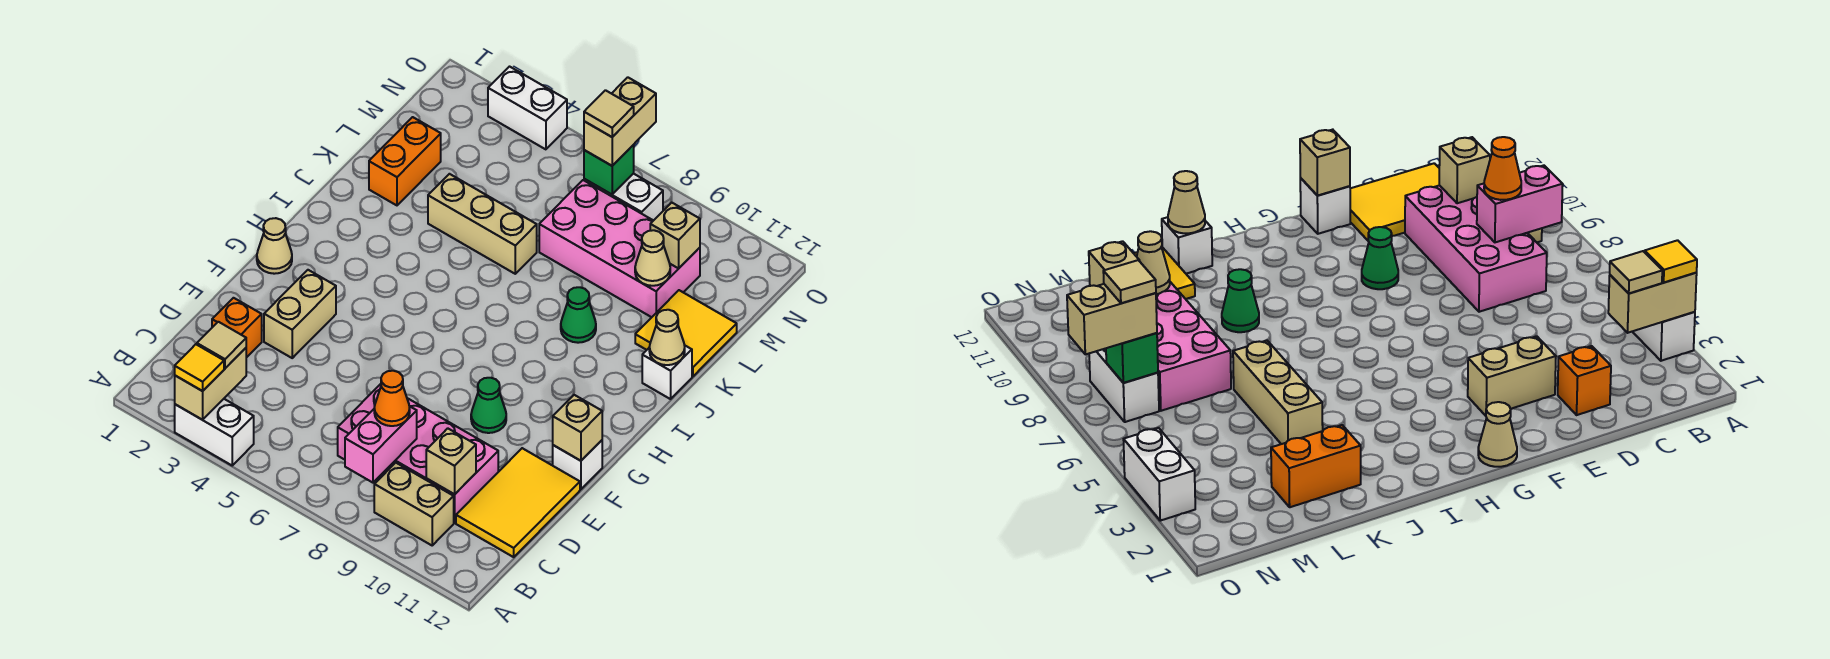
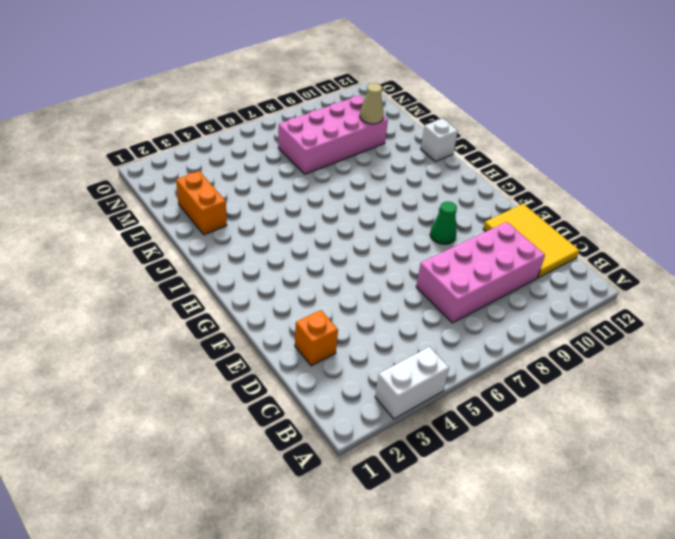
none -> tan brick B9:B10 level 1
none -> tan brick E3:F3 level 1
none -> white brick F12 level 1
none -> tan cone G1 level 1

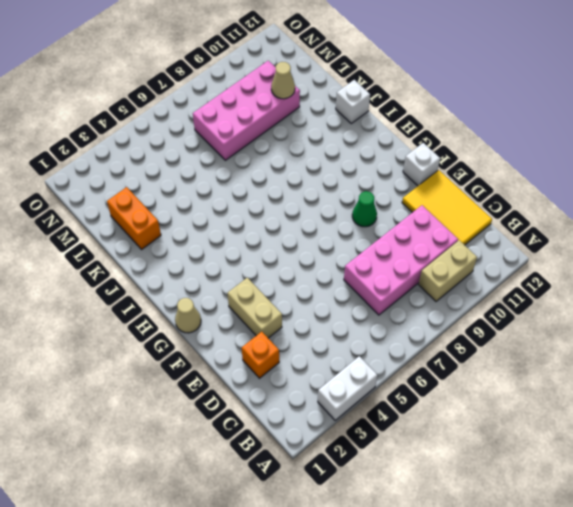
none -> green cone J9 level 1
none -> tan brick K4:K6 level 1
none -> yellow tile K11:L12 level 1
none -> white brick N7:N8 level 1

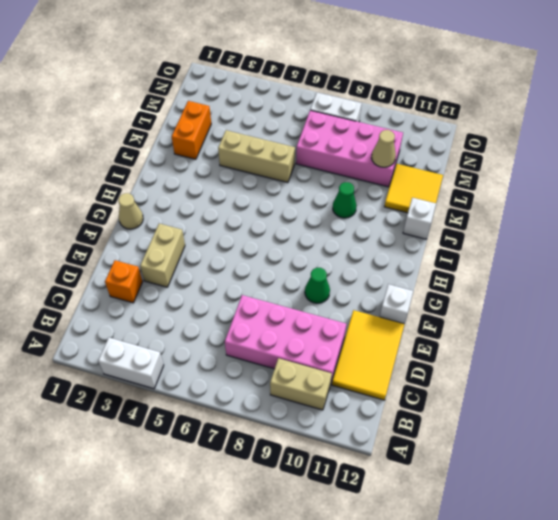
none -> white brick O3:O4 level 1
none -> tan brick A3:B3 level 2
none -> pink brick B8:C8 level 2
none -> tan brick C10 level 2

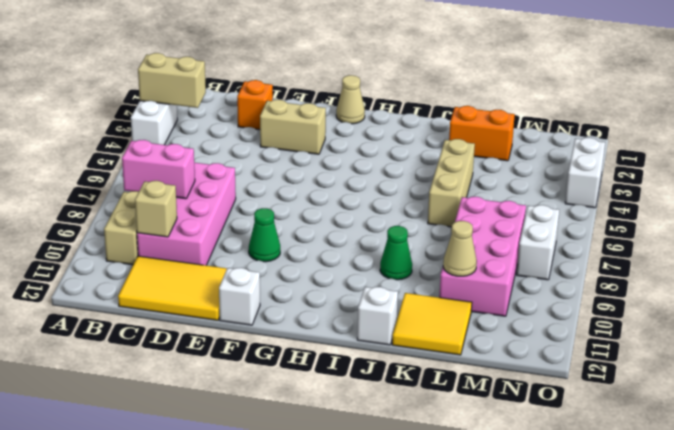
none -> tan brick F12 level 2
none -> tan cone J12 level 2
none -> tan brick M10 level 2
none -> green brick N7 level 2

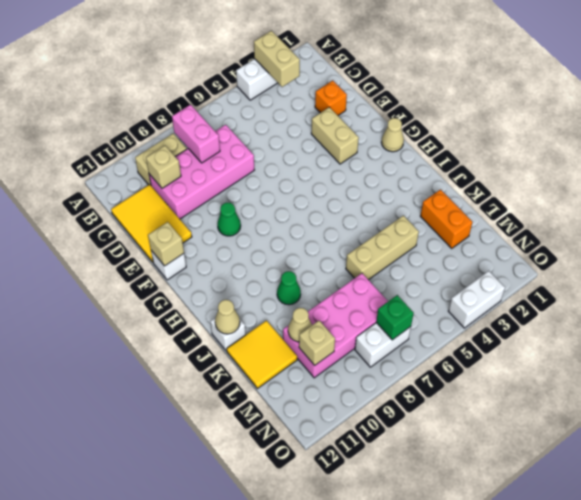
none -> yellow tile A3 level 3
none -> tan tile B3 level 3
none -> orange cone C8 level 3
none -> tan brick N7:O7 level 3

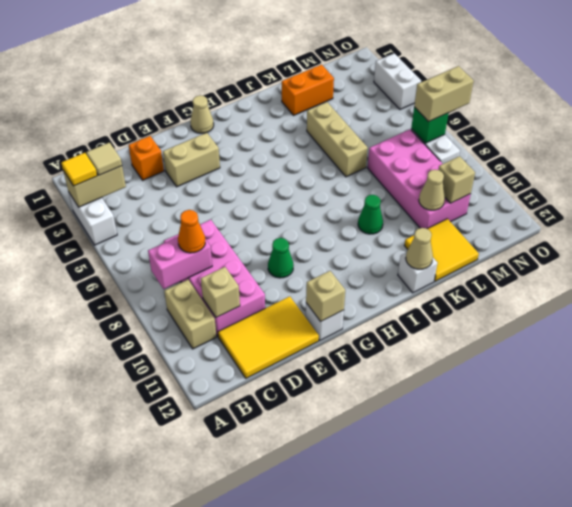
none -> tan tile N7 level 4

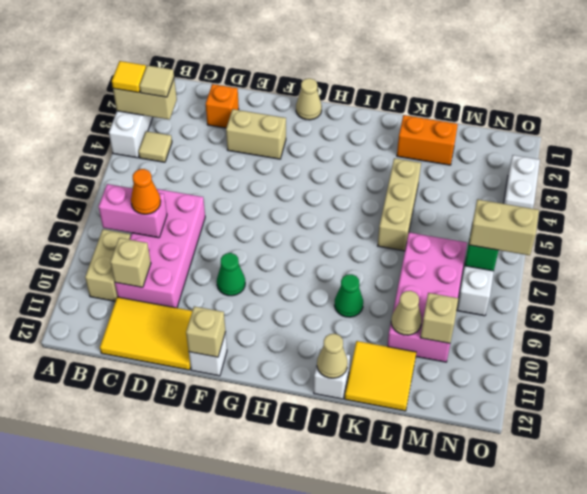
tan tile B4 level 1 -> tan tile N7 level 4

